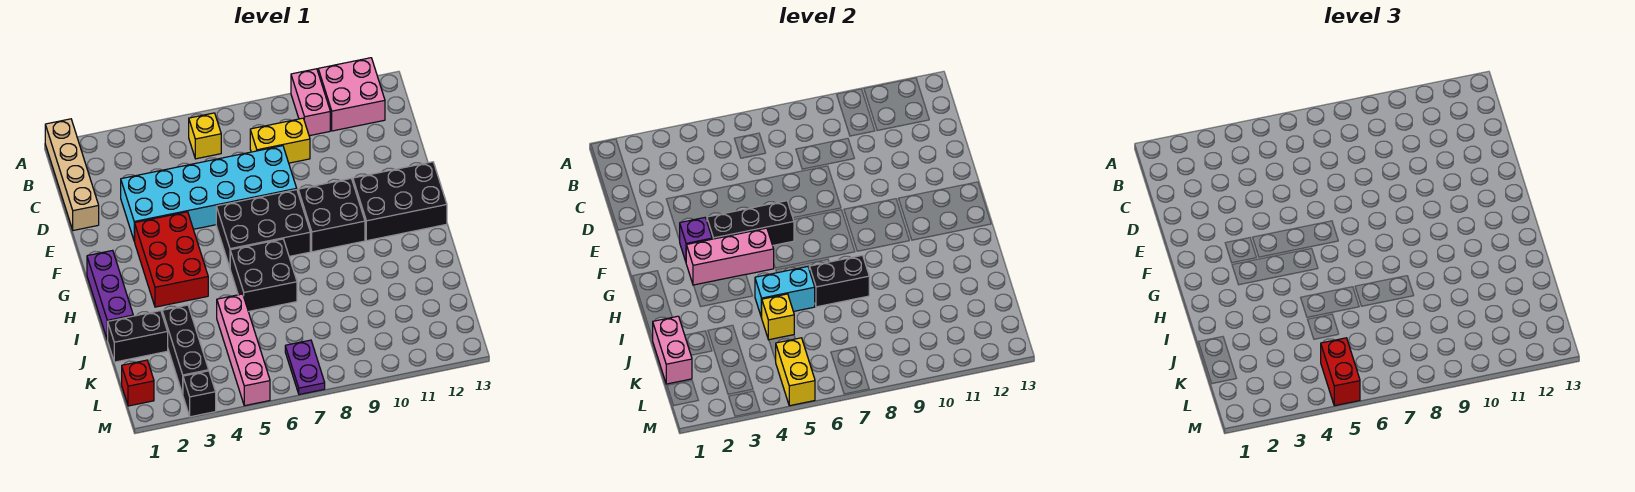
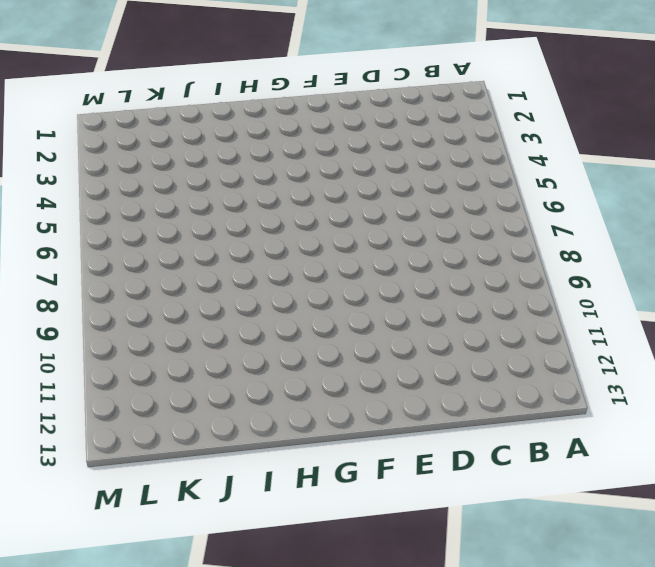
none -> tan brick A1:D1 level 1
none -> pink brick A10:B10 level 1
none -> pink brick A11:B12 level 1

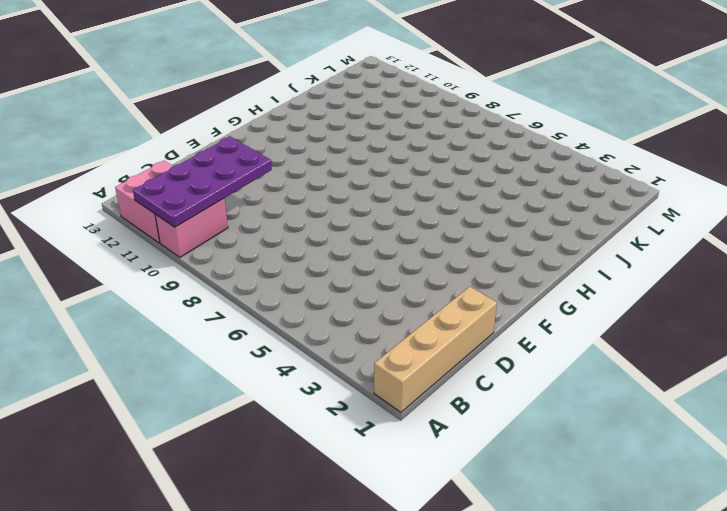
purple plate A10:D11 level 2 -> none
none -> yellow brick B6 level 1
none -> yellow brick C8:C9 level 1
none -> cyan brick D3:E8 level 1

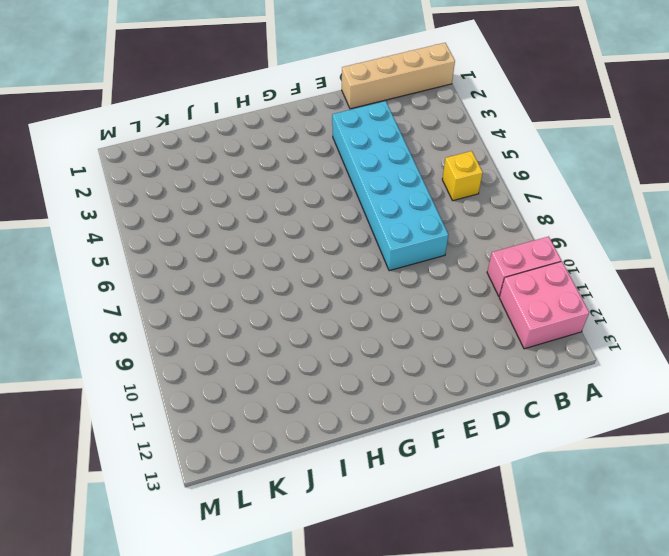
none -> yellow brick C8:C9 level 1
none -> red brick F3:H4 level 1
none -> black brick F6:G8 level 1

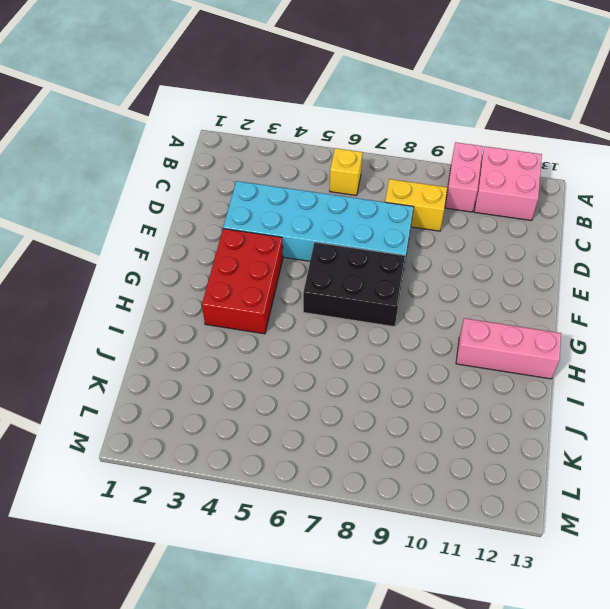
pink brick H11:H13 level 1 -> pink brick G3:G5 level 2
none -> tan brick A1:D1 level 1
none -> black brick F9:G10 level 1
none -> black brick F11:G13 level 1

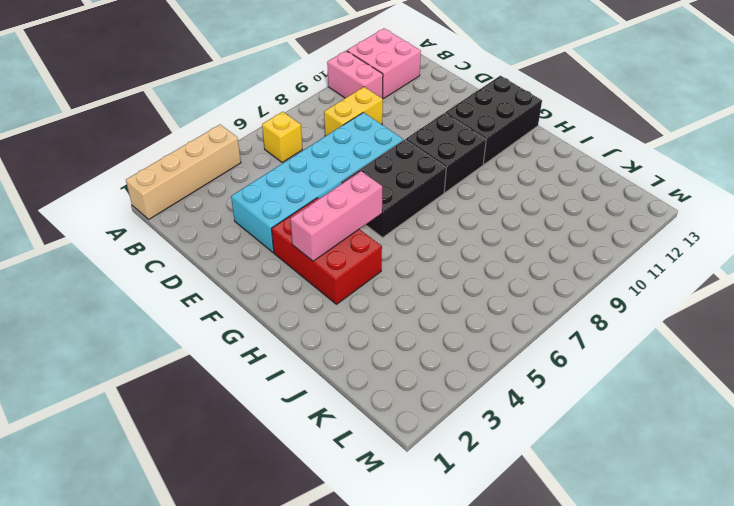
tan brick A1:A4 level 1 -> tan brick A1:D1 level 1
none -> purple brick G1:I1 level 1
none -> black brick H6:I7 level 1
none -> black brick J1:J2 level 1

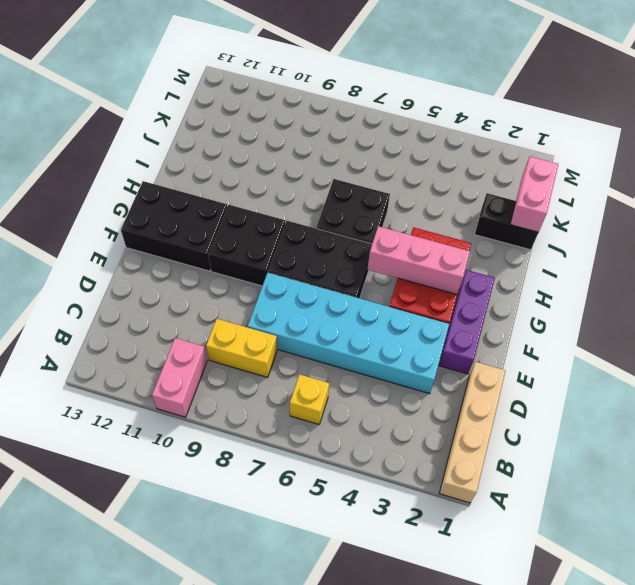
purple brick E2:G2 level 1 -> purple brick G1:I1 level 1
none -> pink brick A11:B12 level 1
none -> black brick J3:L3 level 1
none -> pink brick J5:M5 level 1

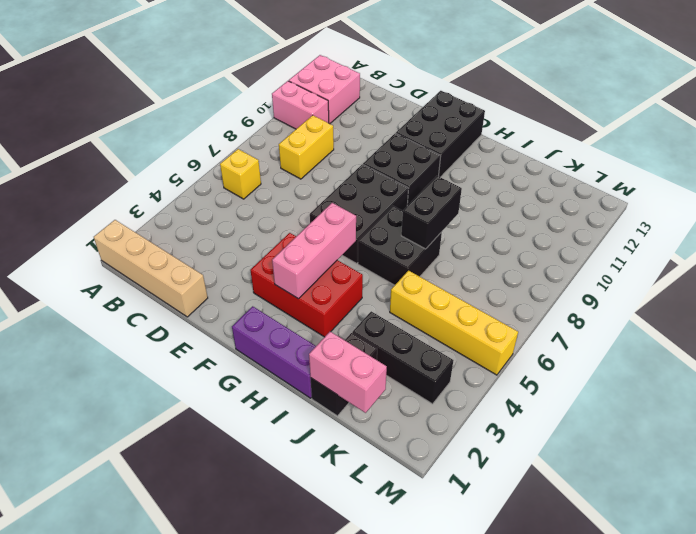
yellow brick J5:M5 level 1 -> pink brick J5:M5 level 1
none -> cyan brick D3:E8 level 1
none -> red brick L1 level 1
none -> purple plate L7:M7 level 1

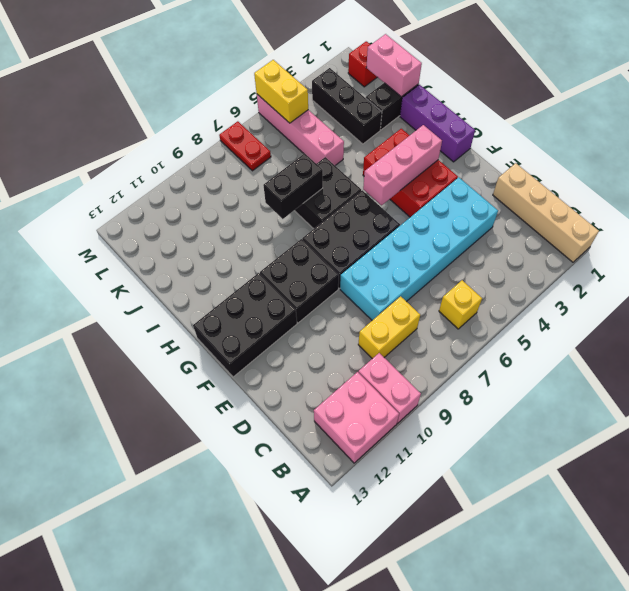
red plate L7:M7 level 1 -> purple plate L7:M7 level 1
none -> black brick M3 level 1
none -> purple brick F3 level 2
none -> black brick F4:F6 level 2

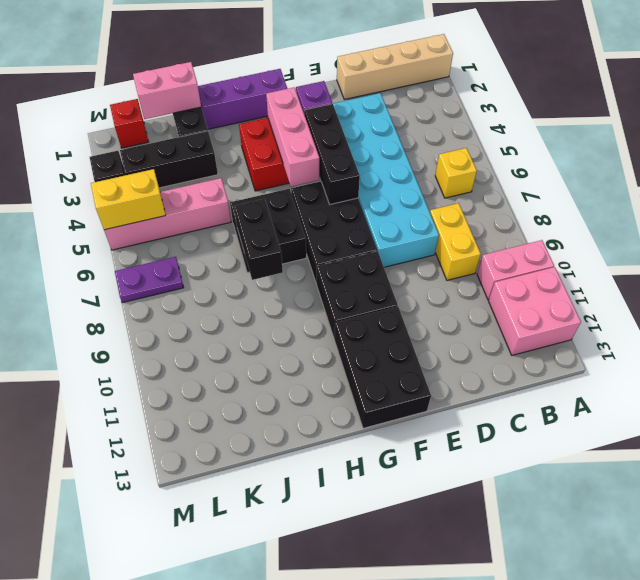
none -> cyan brick I5:I6 level 2
none -> yellow brick J5 level 2
none -> red brick L5:M5 level 3

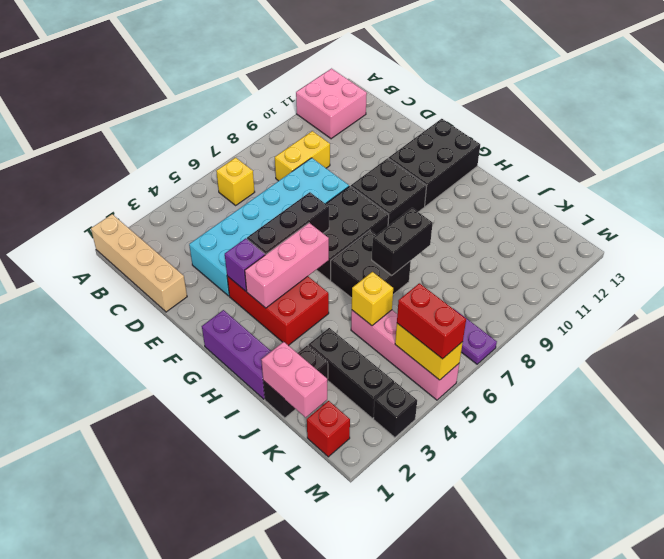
none -> pink brick A10:B10 level 1
none -> cyan brick I5:I6 level 2

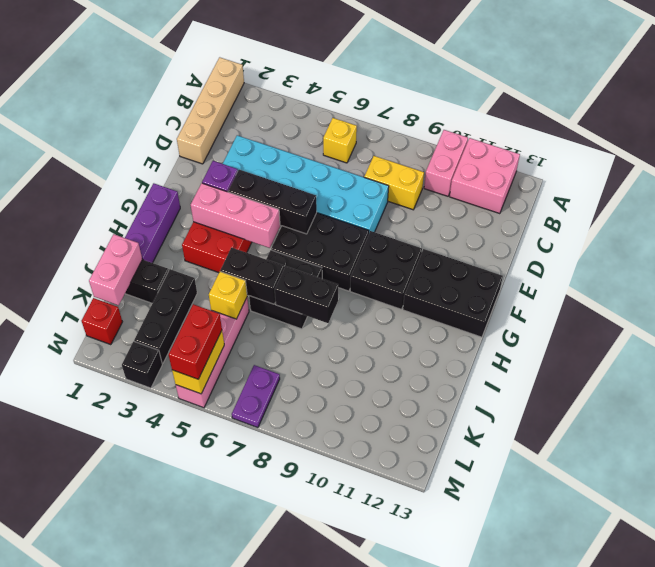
black brick I5:I6 level 2 -> cyan brick I5:I6 level 2

